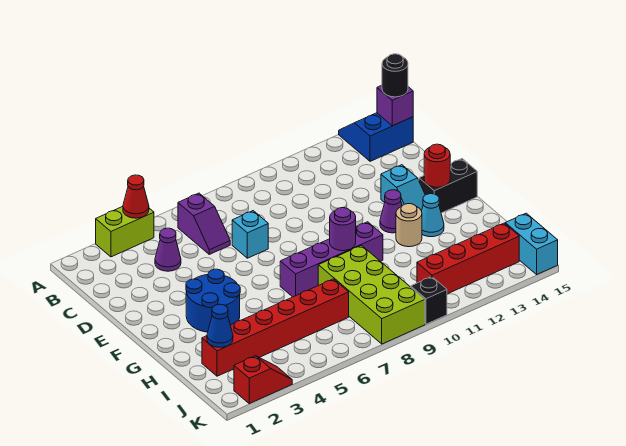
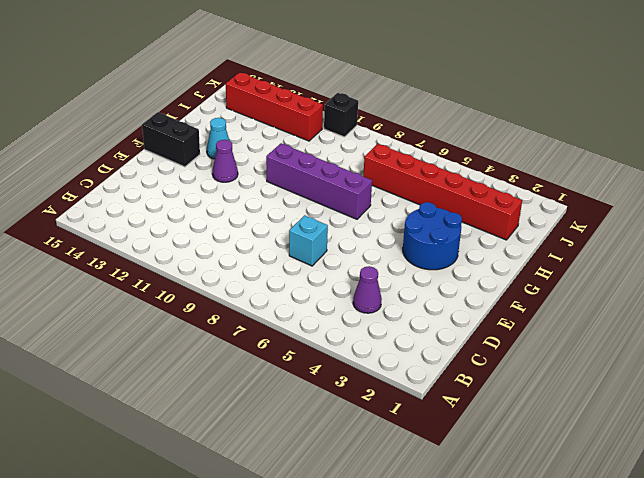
none -> lime brick A3:A4 level 1
none -> blue slope A14:B15 level 1 top B
none -> purple slope B6:C6 level 1 top B

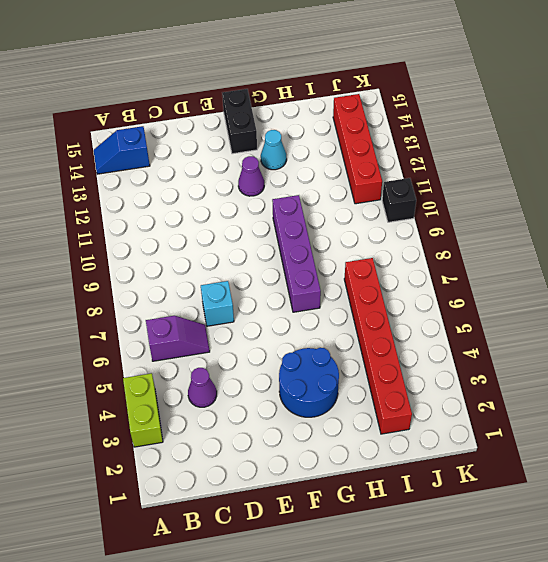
blue slope A14:B14 level 1 top B -> blue slope A14:B15 level 1 top B
none -> cyan slope E13:F13 level 1 top E
none -> tan round brick G12 level 1
none -> lime brick H8:K9 level 1

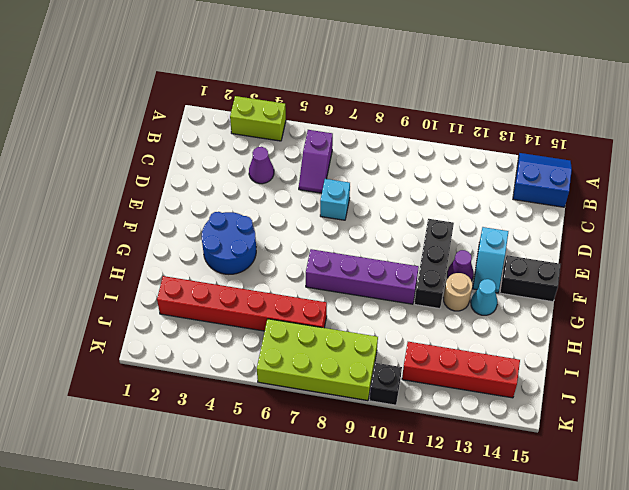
black brick E11:G11 level 1 -> none
lime brick J6:K9 level 1 -> lime brick H8:K9 level 1
none -> cyan brick J15:K15 level 1
none -> red slope K2:K3 level 1 top 2
none -> red cone A4 level 2

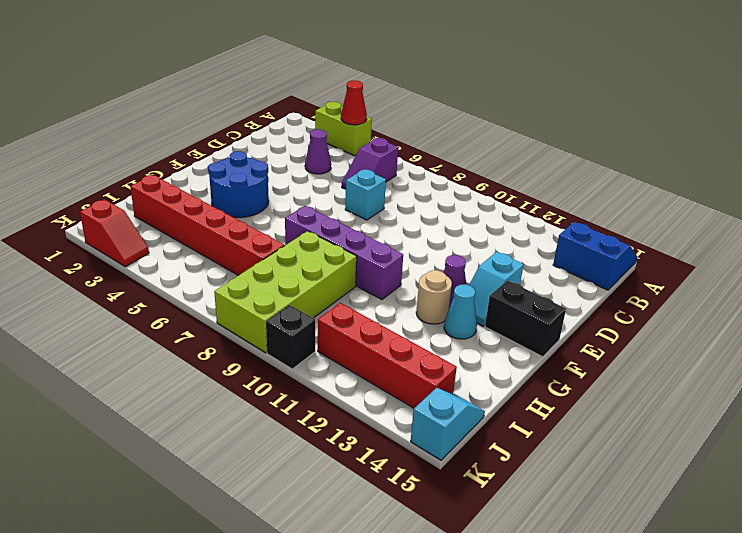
cyan slope J15:K15 level 1 top K -> cyan brick J15:K15 level 1
none -> purple brick B15 level 2
none -> red round brick F14 level 2
none -> purple round brick G9 level 2

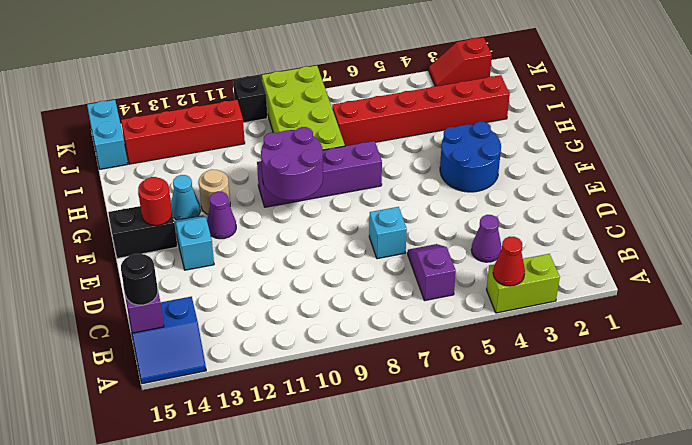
purple round brick F9:G10 level 2 -> purple round brick G9 level 2
none -> blue cone I2 level 2

